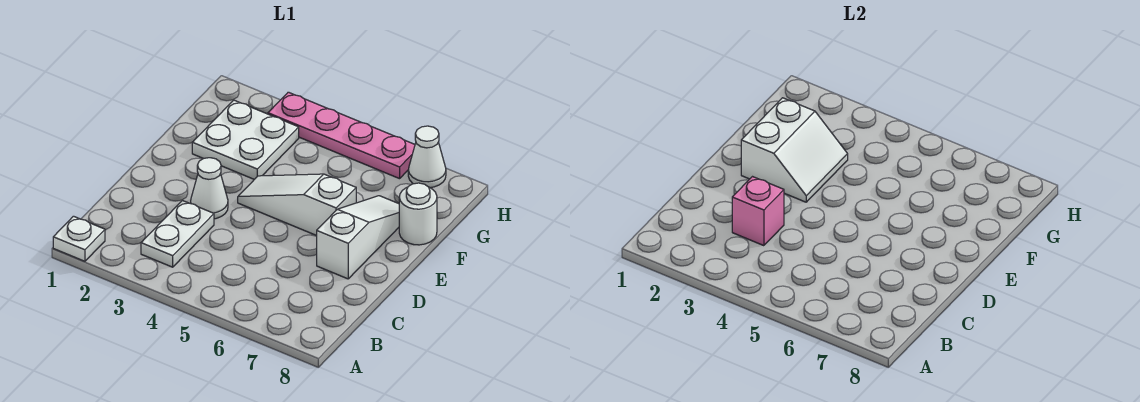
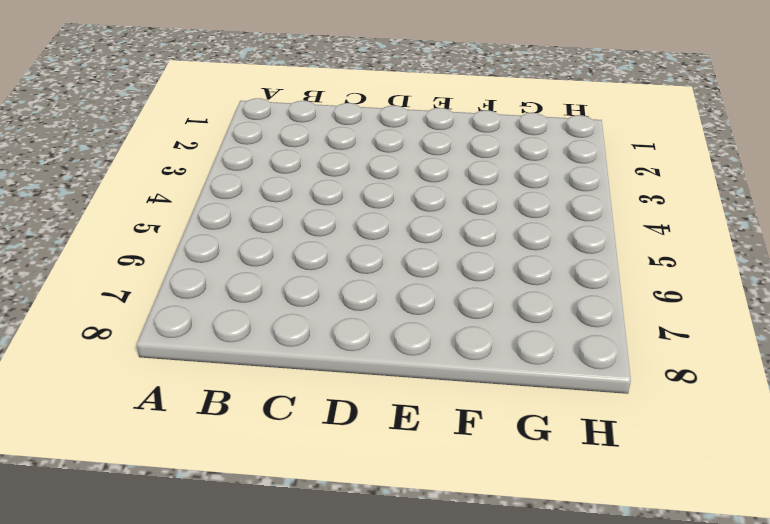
none -> white plate A1 level 1
none -> white plate B3:C3 level 1

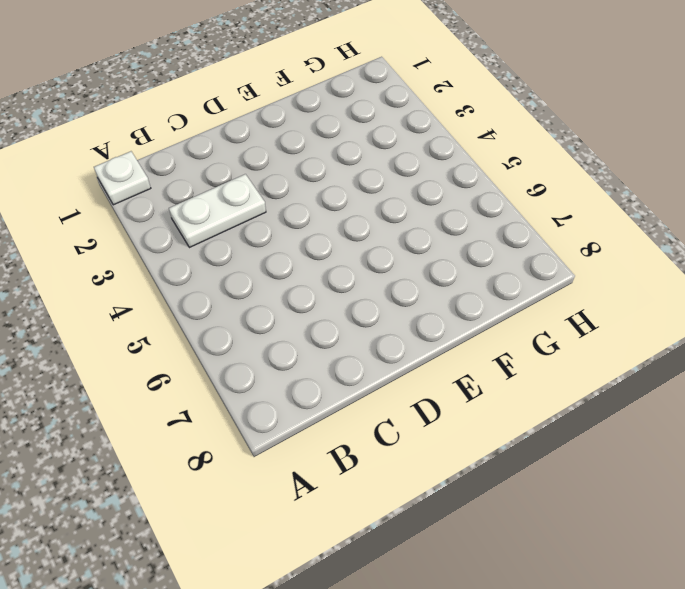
none -> white cone D3 level 1
none -> white slope D7:F7 level 1 top D

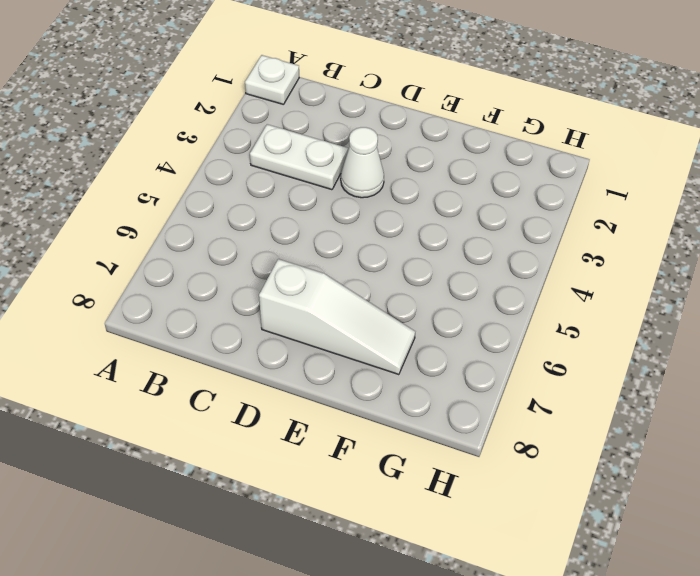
none -> white slope E4:E6 level 1 top 6
none -> white plate F2:G3 level 1

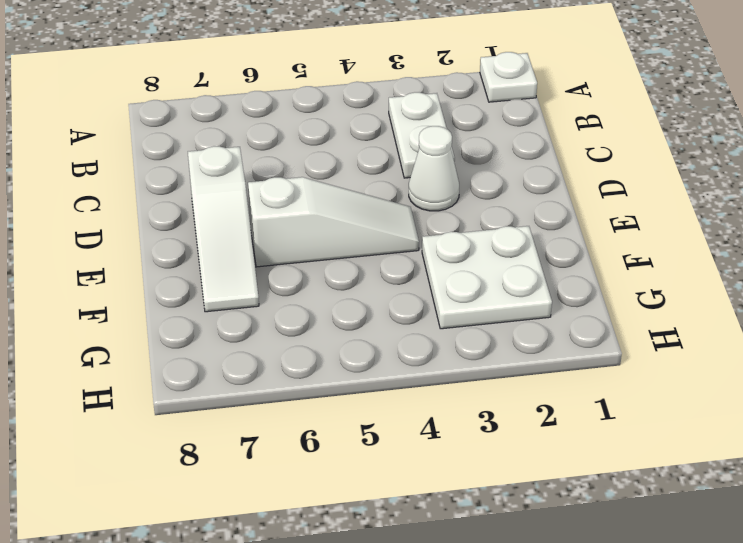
none -> white round brick F8 level 1
none -> pink plate H3:H6 level 1

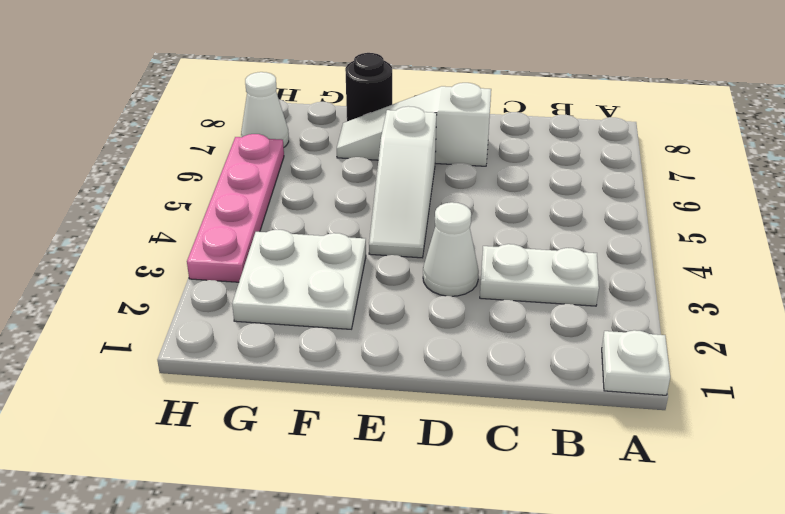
black round brick F8 level 1 -> white round brick F8 level 1
none -> pink brick C3 level 2
none -> white slope E2:F3 level 2 top 2

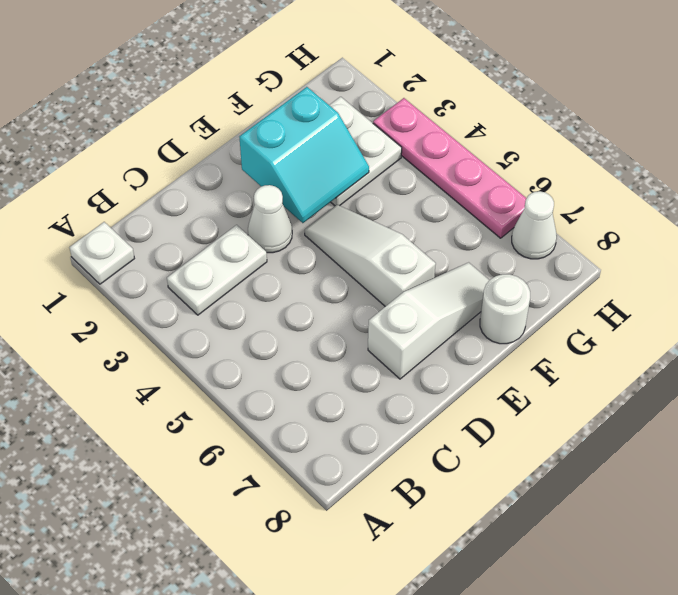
cyan slope E2:F3 level 2 top 2 -> white slope E2:F3 level 2 top 2
none -> pink brick C3 level 2

